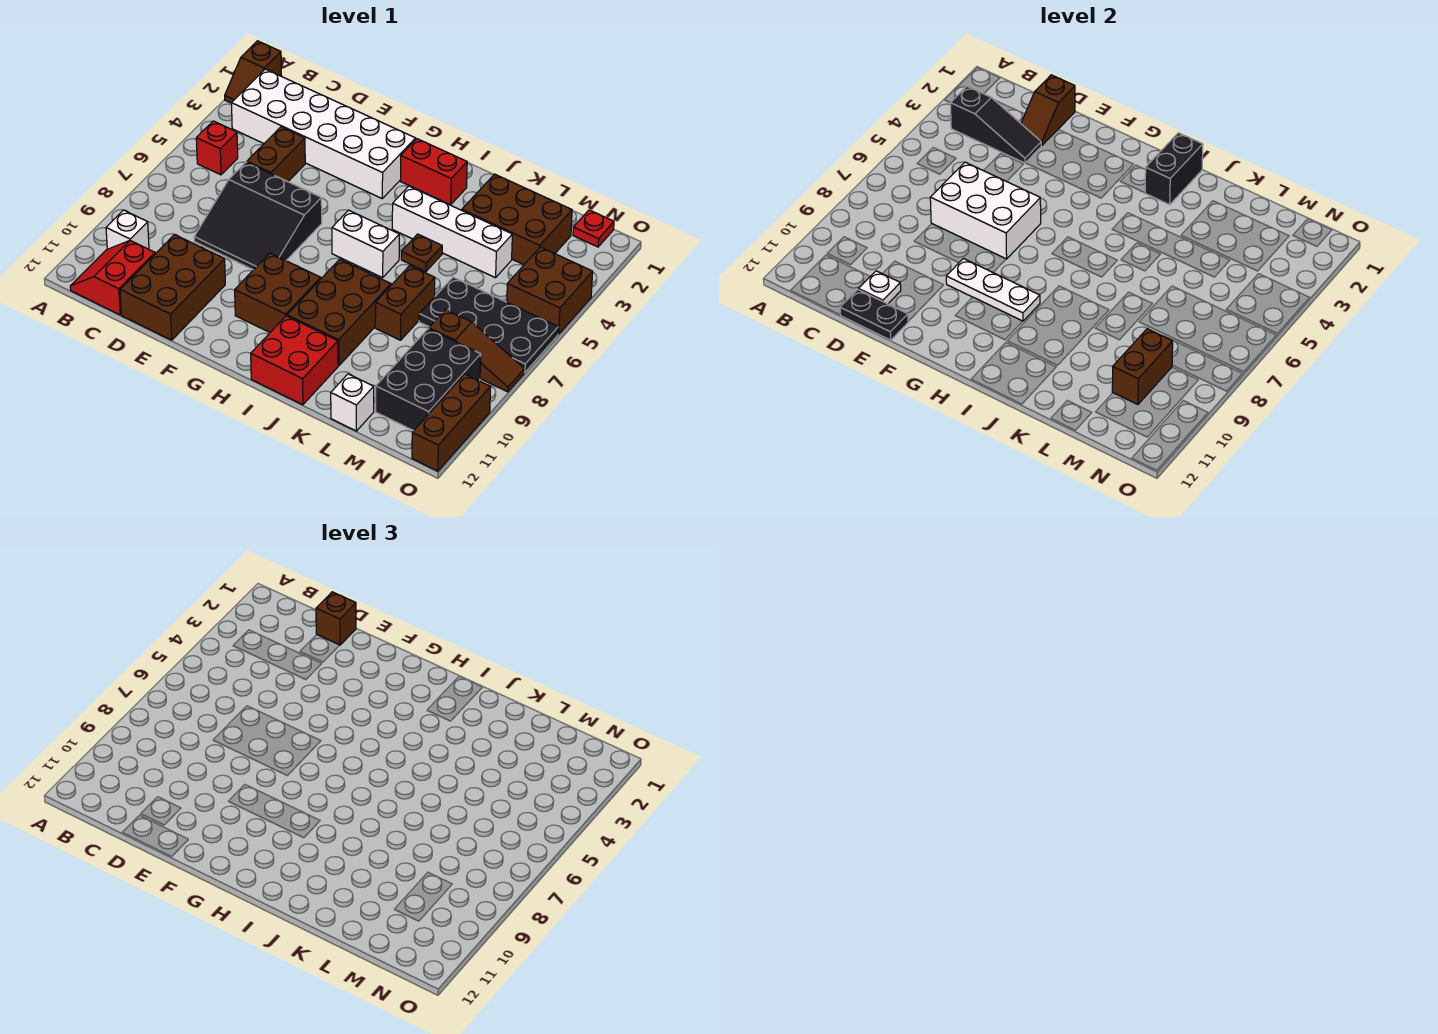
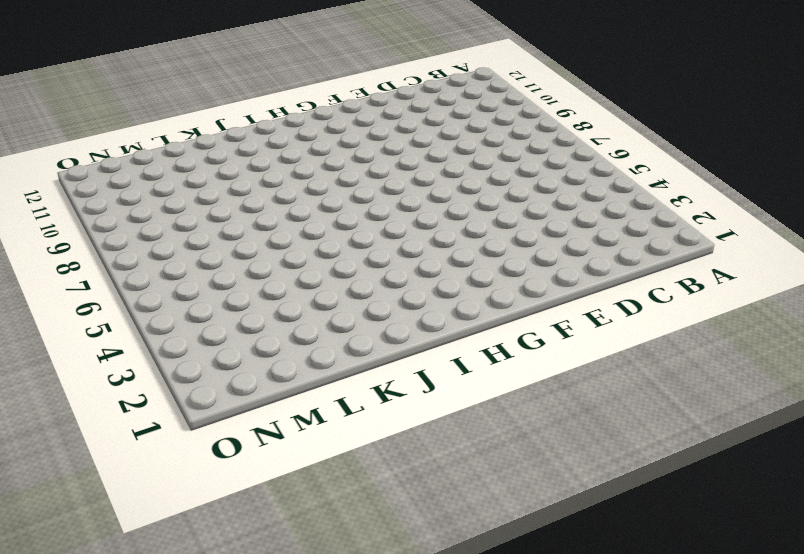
none -> brown slope A1:A2 level 1 top 1
none -> white brick B2:G3 level 1
none -> red brick B5 level 1
none -> white brick B10 level 1

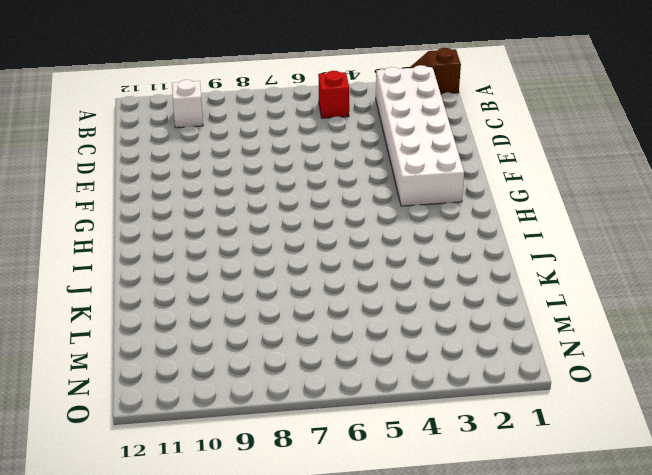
none -> red slope B11:C12 level 1 top C
none -> brown brick D4:D5 level 1
none -> black slope D6:F8 level 1 top 6
none -> brown brick D10:E12 level 1

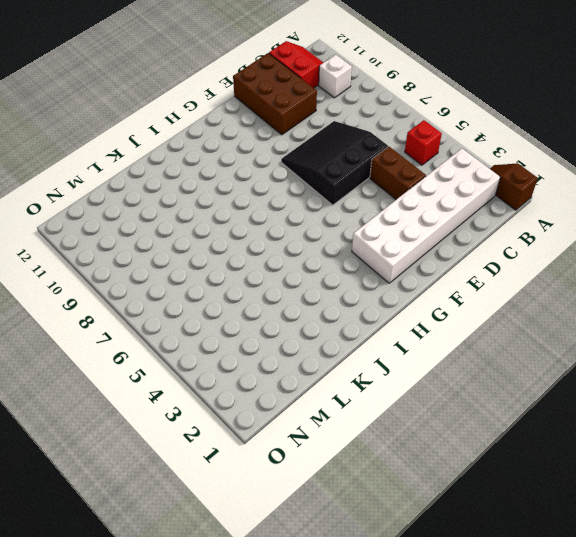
none -> brown brick G9:H10 level 1
none -> red brick H2:I2 level 1
none -> white brick H6:I6 level 1
none -> white brick I4:L4 level 1

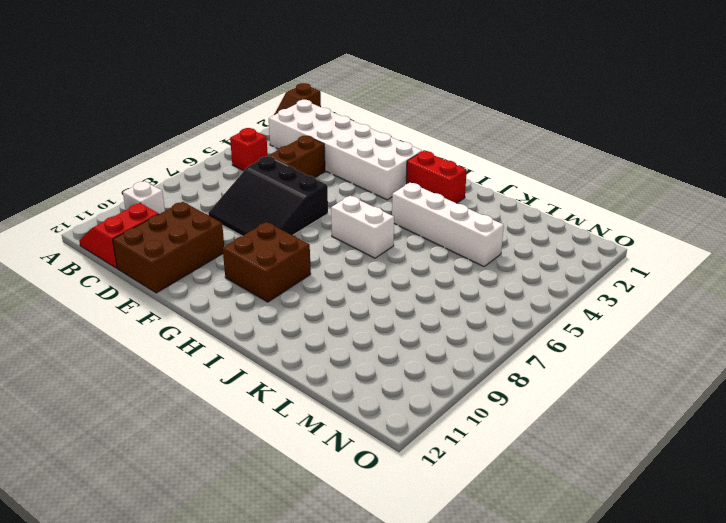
none -> brown brick I8:J10 level 1
none -> red brick I11:J12 level 1
none -> brown plate J5 level 1
none -> brown brick K2:M3 level 1

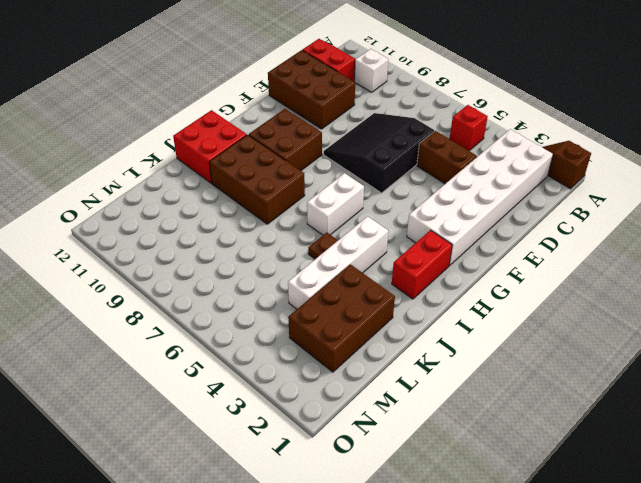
none -> brown brick K7:K8 level 1
none -> black plate L6:O7 level 1
none -> white brick L12 level 1
none -> brown slope M8:O8 level 1 top M

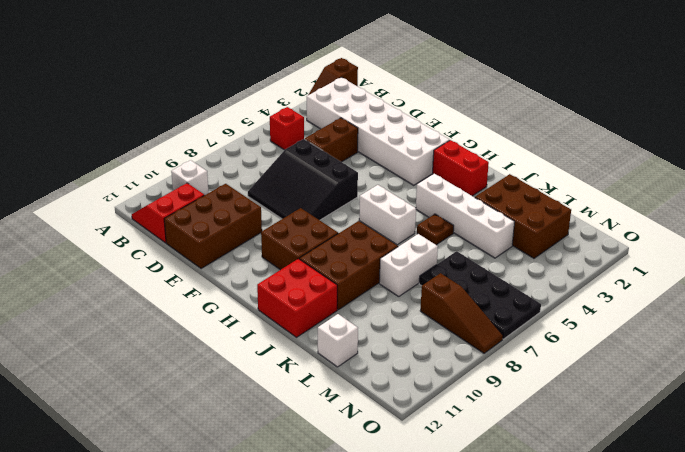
white brick K7:K8 level 1 -> brown brick K7:K8 level 1
none -> black brick M9:N11 level 1
none -> red plate N1 level 1
none -> brown brick N4:O5 level 1
none -> brown brick O10:O12 level 1

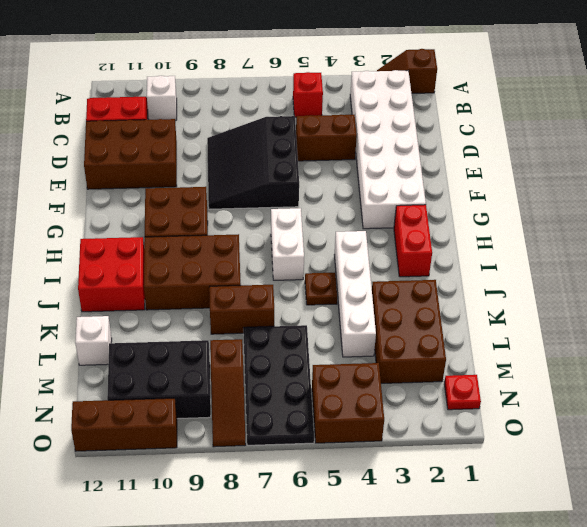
none -> black slope B3:D3 level 2 top B
none -> brown slope D1:D2 level 2 top 1
none -> white brick D6:F7 level 2
none -> white plate D11 level 2

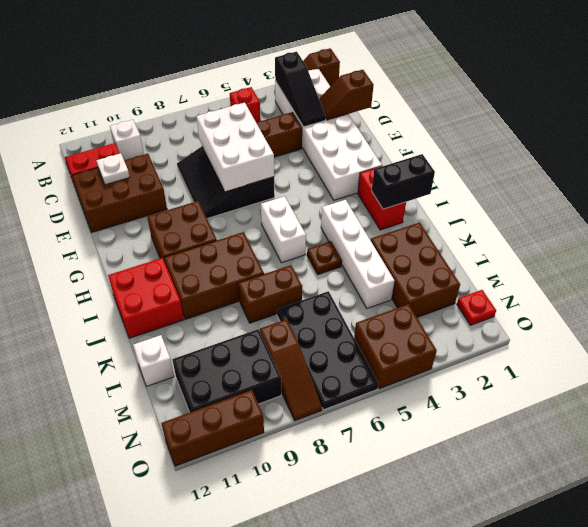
none -> black plate D12:E12 level 2
none -> white plate F9:H9 level 2
none -> brown brick M9:M10 level 2
none -> brown brick D1 level 3

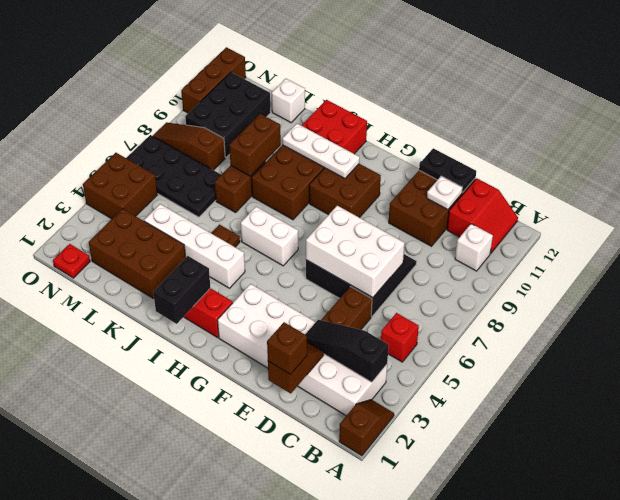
white plate H10:J10 level 2 -> white plate F9:H9 level 2
brown brick K8:K9 level 2 -> brown brick M9:M10 level 2

